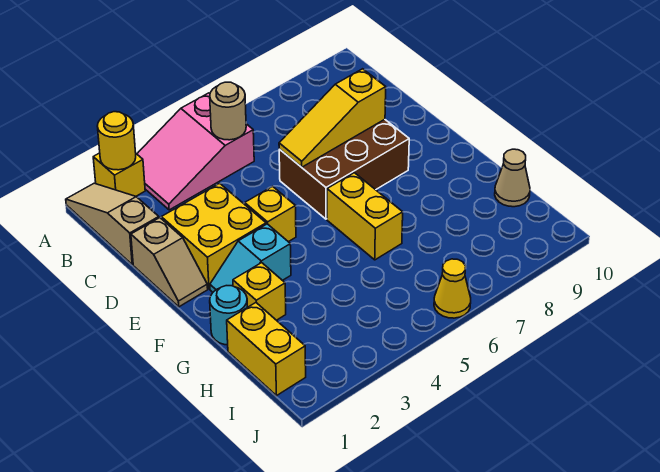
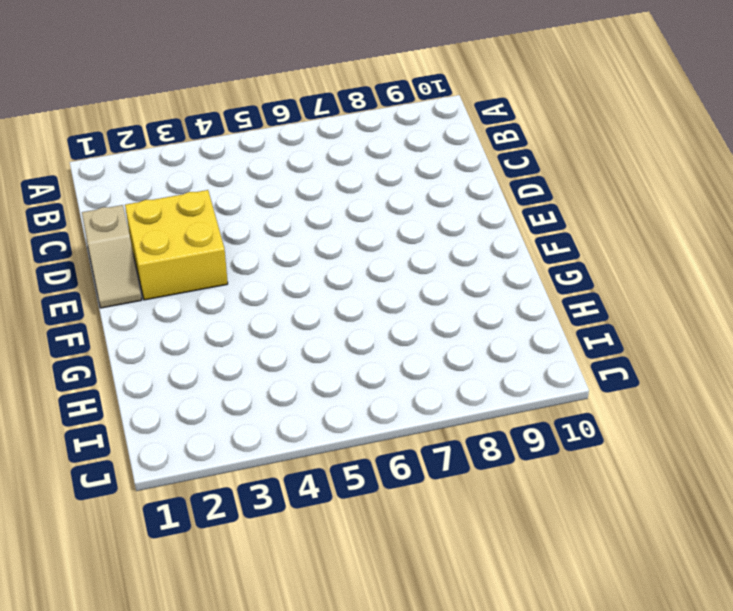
none -> tan slope A1:C1 level 1 top C
none -> yellow brick A2 level 1
none -> pink slope A3:B5 level 1 top 5

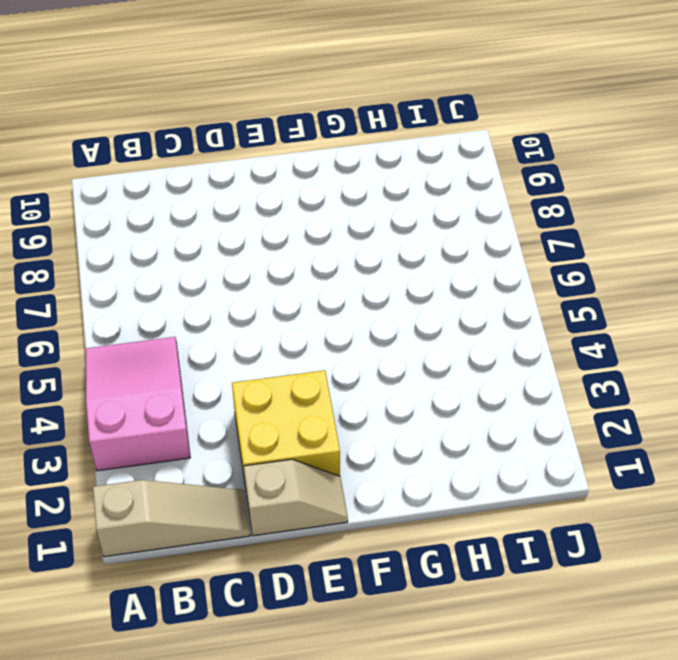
tan slope A1:C1 level 1 top A -> tan slope A1:C1 level 1 top C
pink slope A3:B5 level 1 top 3 -> pink slope A3:B5 level 1 top 5
none -> yellow brick A2 level 1
none -> brown brick D6:E8 level 1
none -> yellow brick E4 level 1

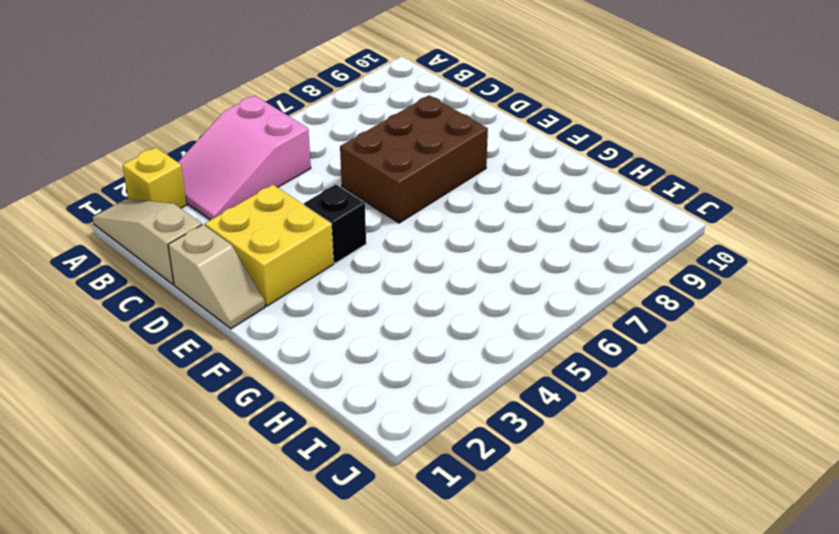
black brick E4 level 1 -> yellow brick E4 level 1
none -> cyan slope F2:F3 level 1 top 3
none -> yellow brick F6:G6 level 1
none -> cyan round brick G1 level 1

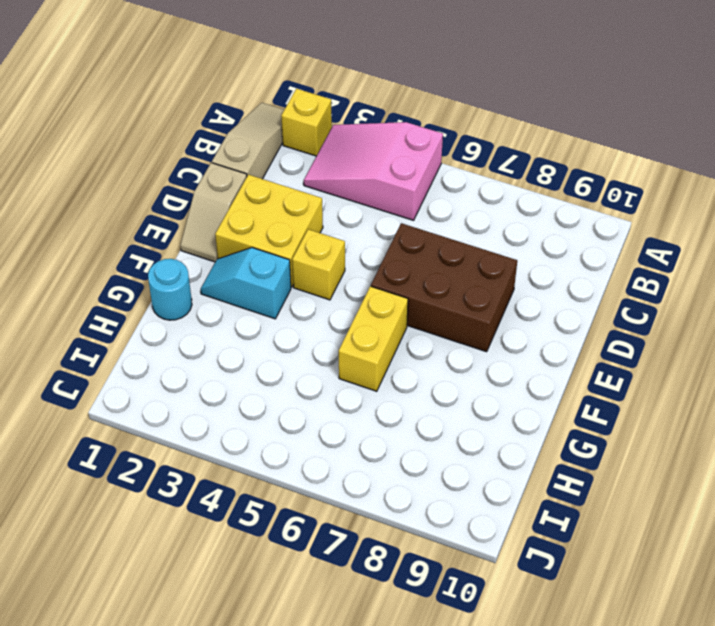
none -> yellow brick G2 level 1
none -> yellow brick H1:I1 level 1
none -> tan cone H10 level 1

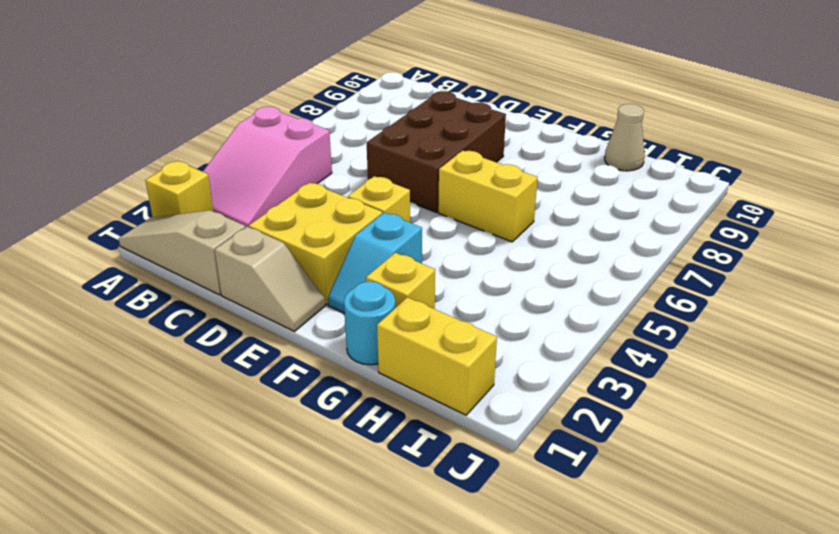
none -> yellow cone J6 level 1
none -> yellow round brick A2 level 2
none -> tan round brick B5 level 2

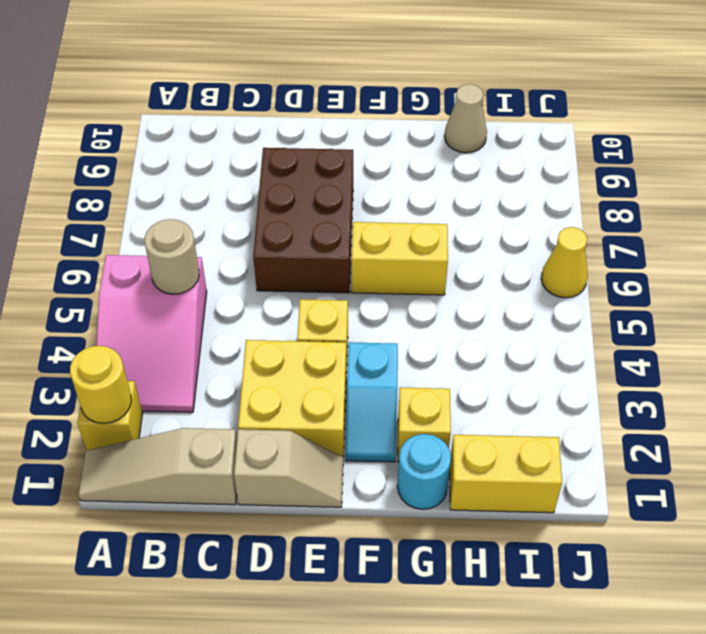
none -> yellow slope D6:D8 level 2 top 8

